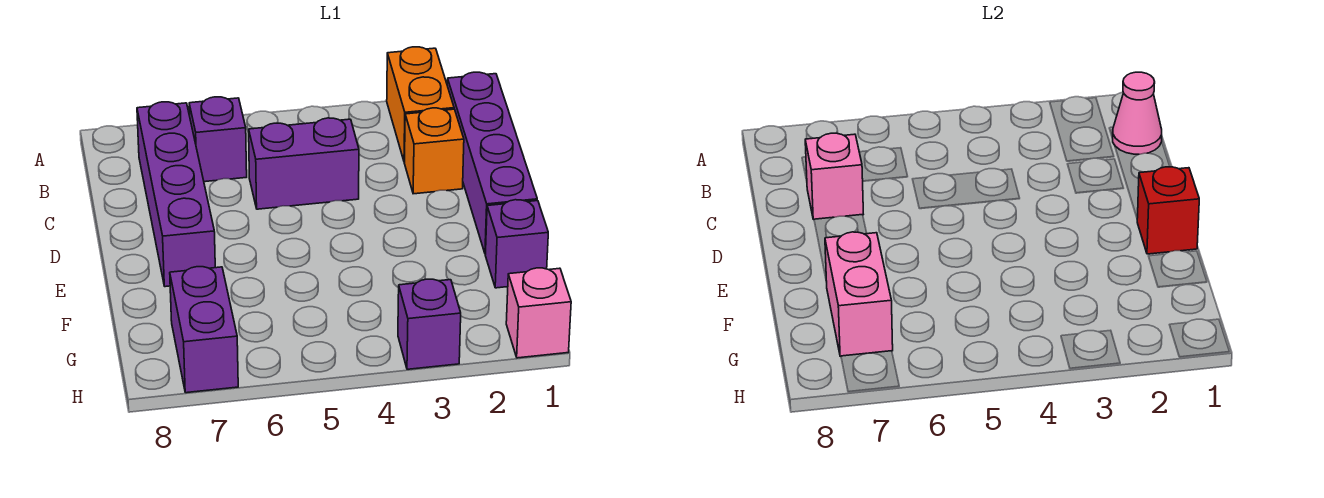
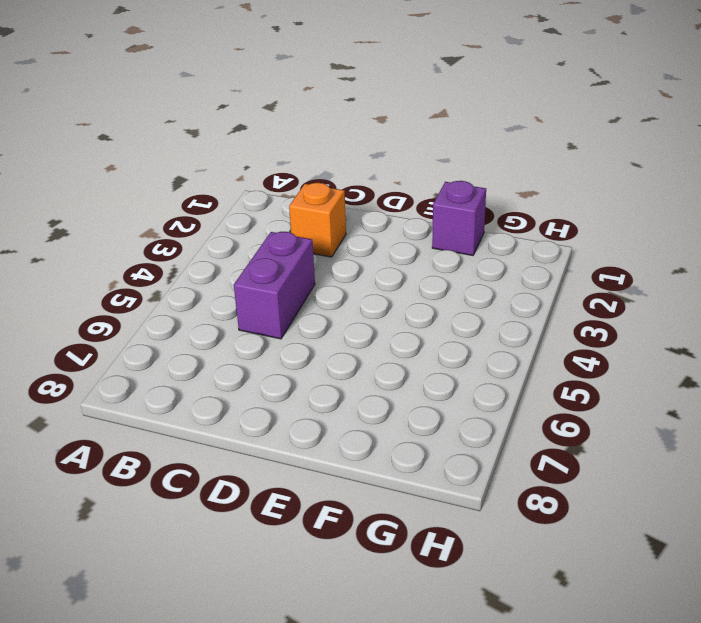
none -> orange brick A2:B2 level 1
none -> purple brick B1:E1 level 1
none -> purple brick B6 level 1

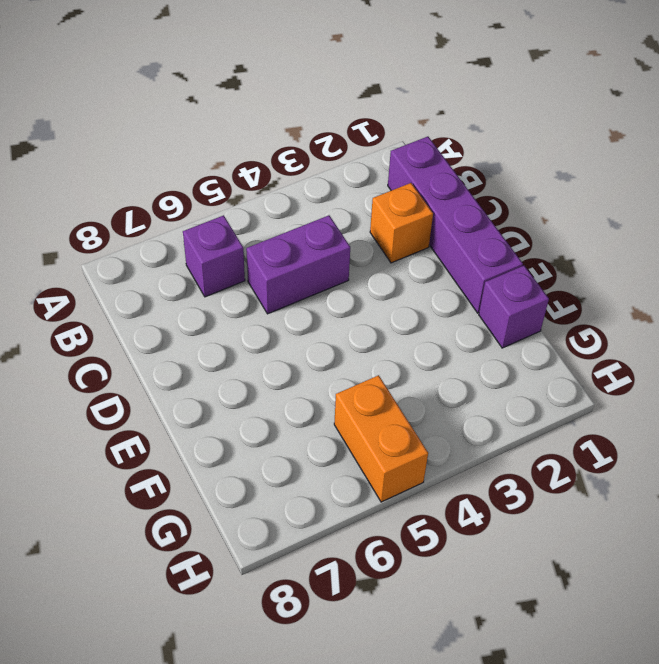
orange brick G5:H5 level 1 -> orange brick A2:B2 level 1
none -> purple brick B7:E7 level 1
none -> purple brick G7:H7 level 1
none -> pink brick H1 level 1

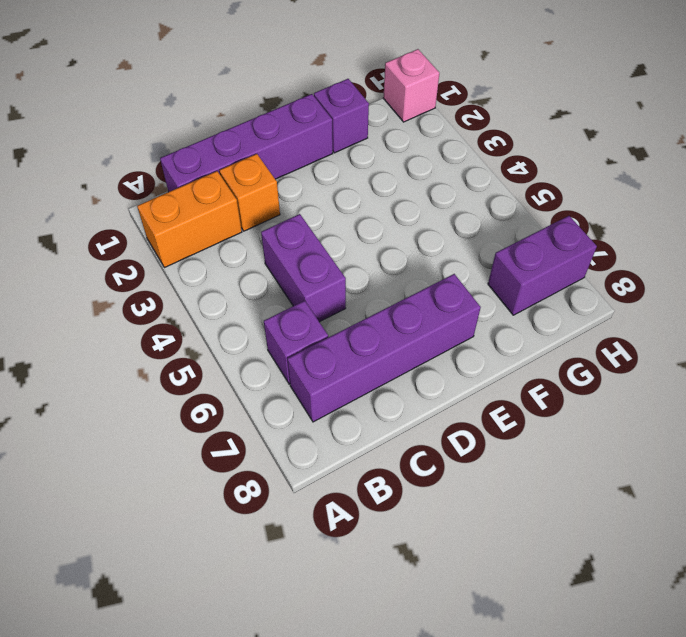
none -> purple brick H3 level 1
none -> pink cone B1 level 2
none -> pink brick C7 level 2

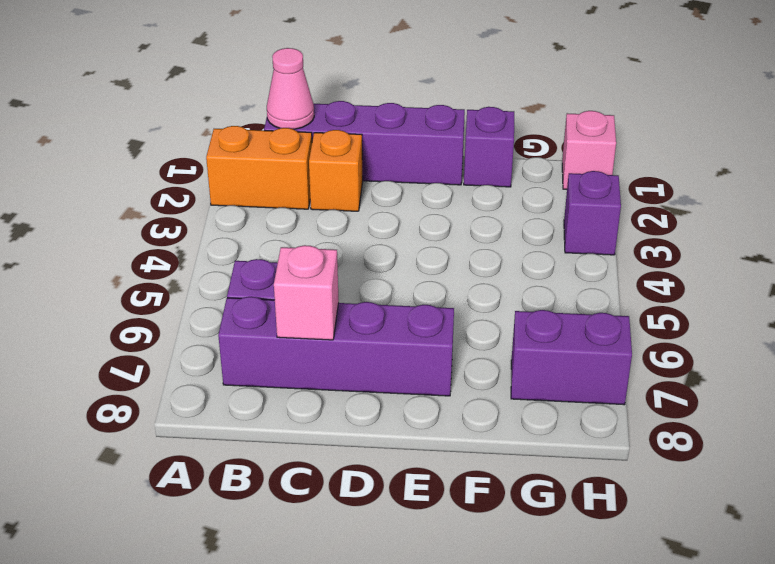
none -> purple brick C4:C5 level 1
none -> red brick E1 level 2
none -> pink brick F7:G7 level 2

